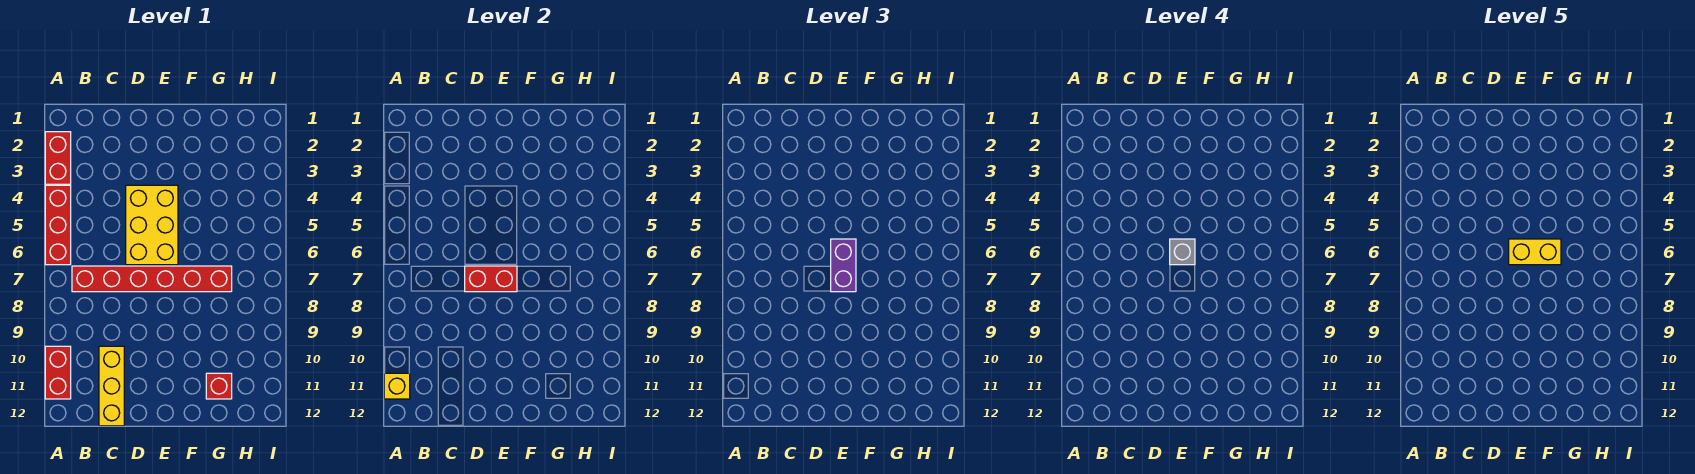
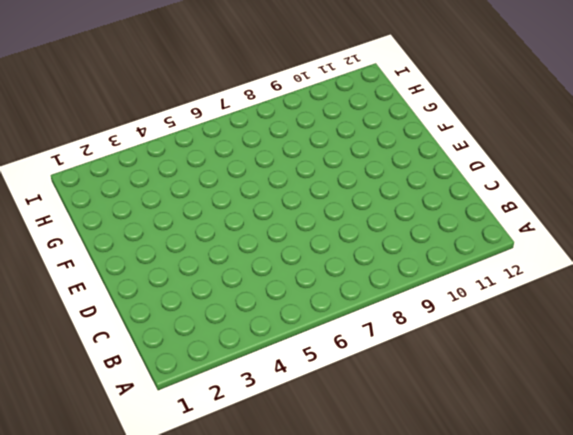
none -> red brick A2:A3 level 1
none -> red brick A4:A6 level 1
none -> red brick A10:A11 level 1

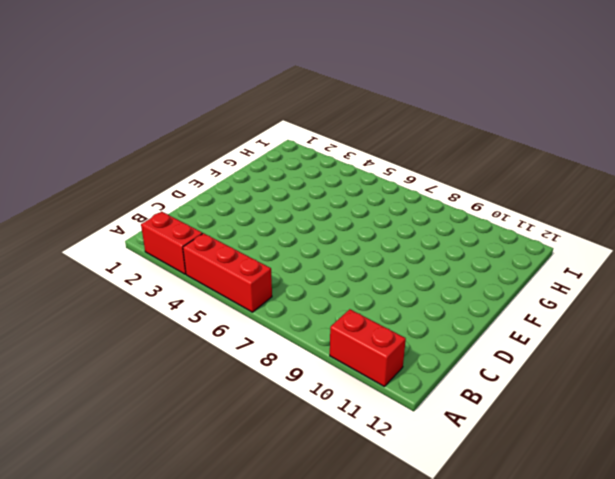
none -> red brick B7:G7 level 1
none -> yellow brick C10:C12 level 1
none -> yellow brick D4:E6 level 1

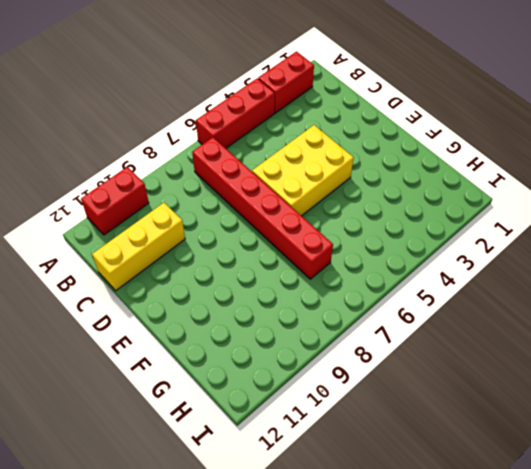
none -> red brick G11 level 1
none -> yellow brick A11 level 2
none -> red brick D7:E7 level 2

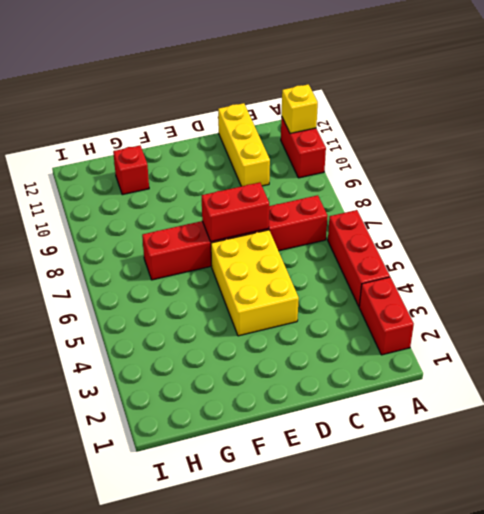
none -> purple brick E6:E7 level 3
none -> grey brick E6 level 4
none -> yellow brick E6:F6 level 5

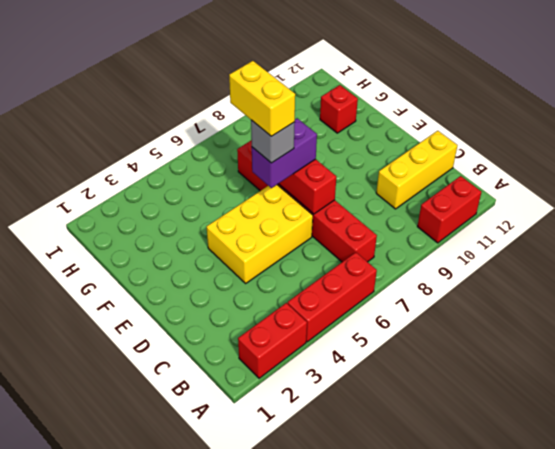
none -> yellow brick A11 level 2

